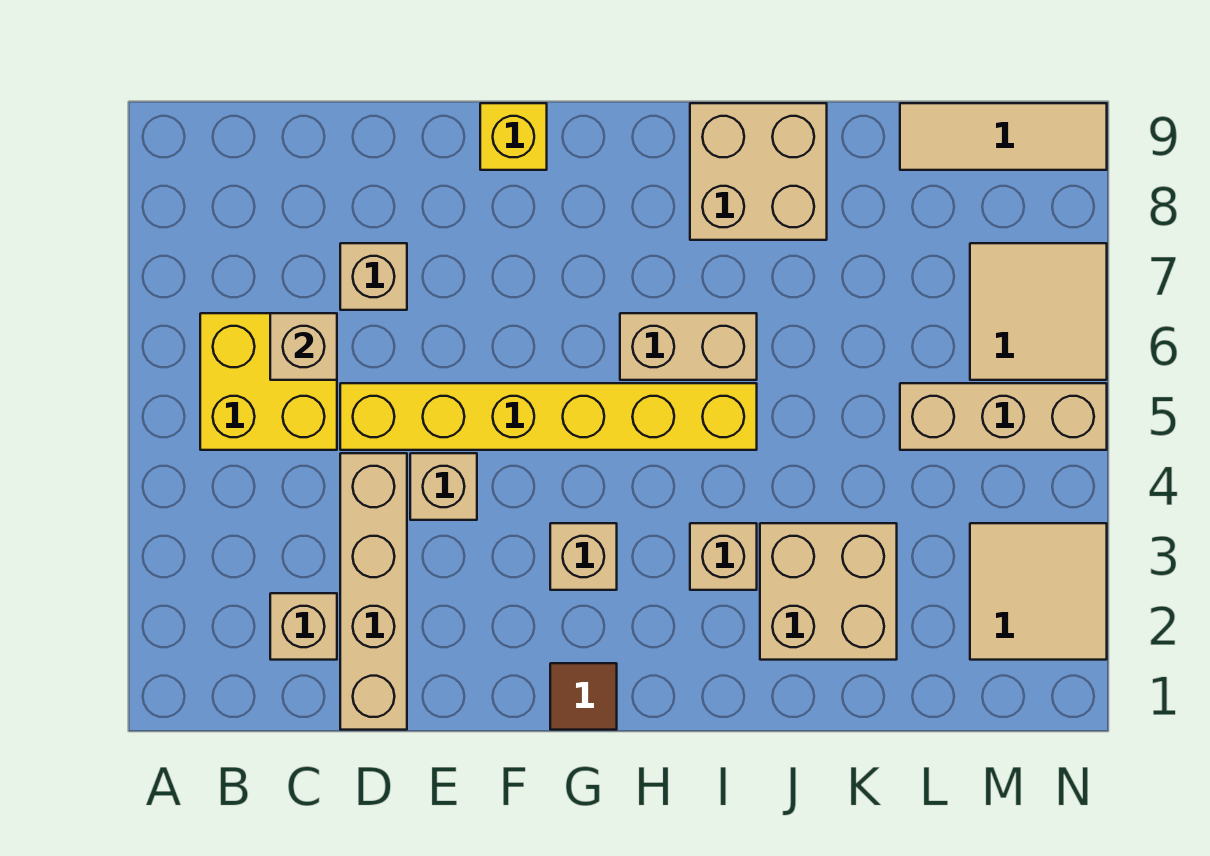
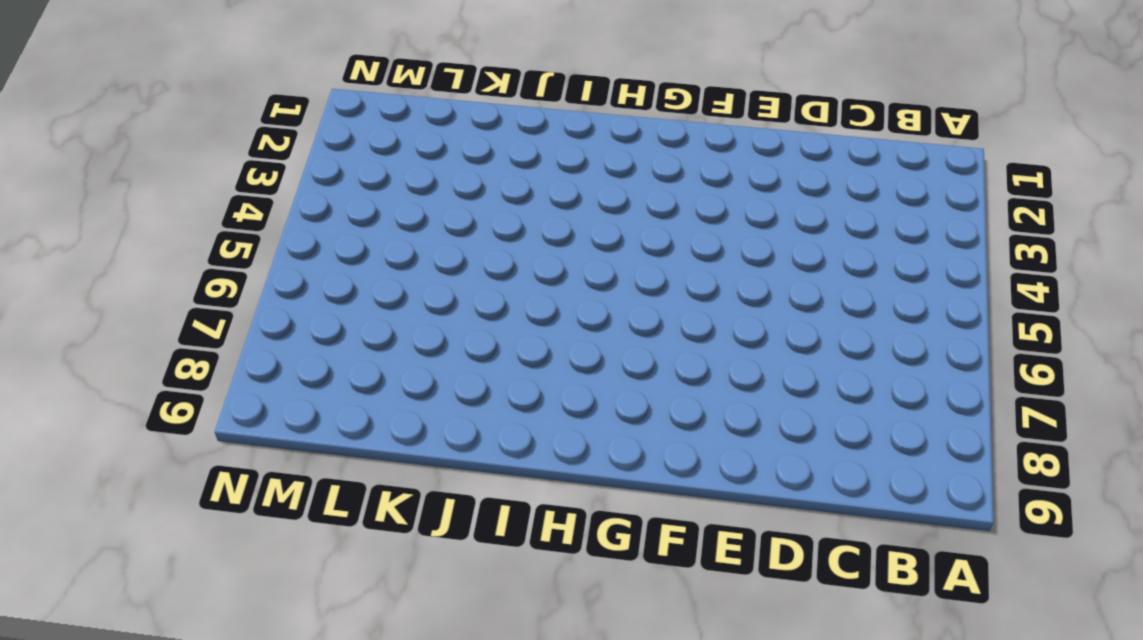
none -> yellow brick B5:C6 level 1
none -> tan brick C2 level 1
none -> tan brick D1:D4 level 1

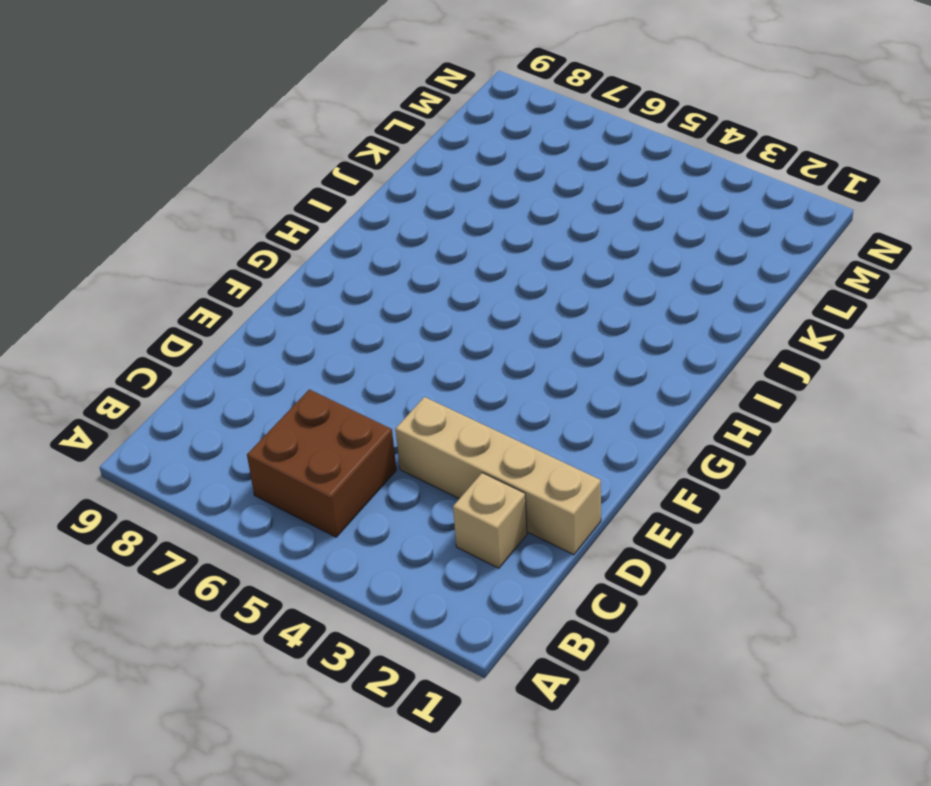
brown brick B5:C6 level 1 -> yellow brick B5:C6 level 1
none -> yellow brick D5:I5 level 1
none -> tan brick D7 level 1
none -> tan brick E4 level 1

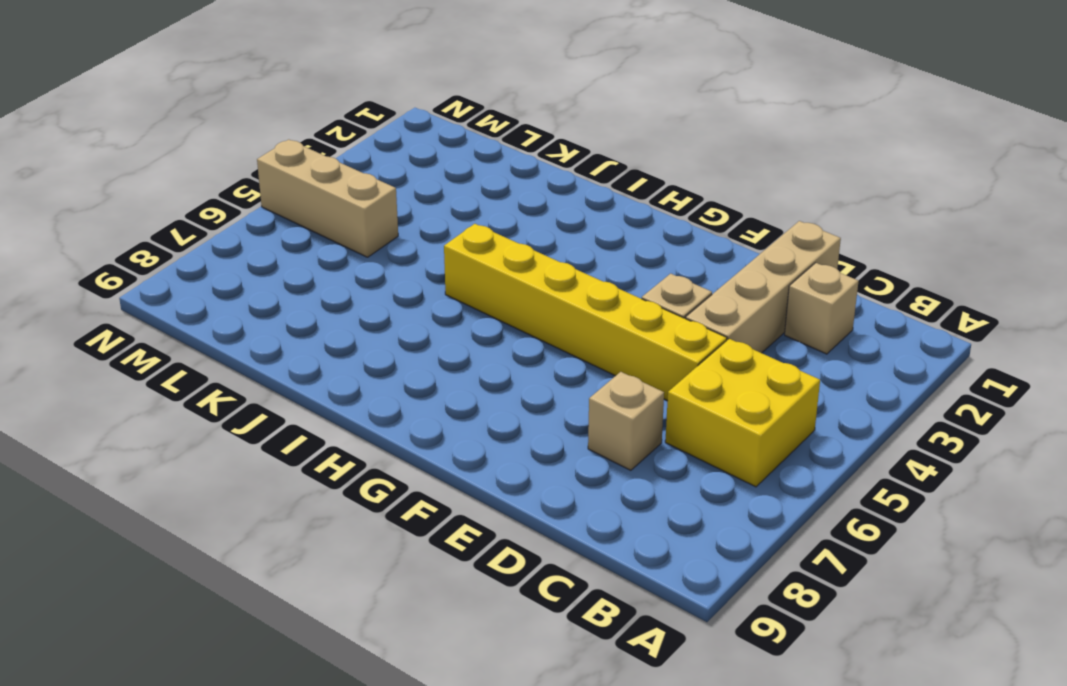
none -> yellow brick F9 level 1
none -> brown tile G1 level 1
none -> tan brick G3 level 1

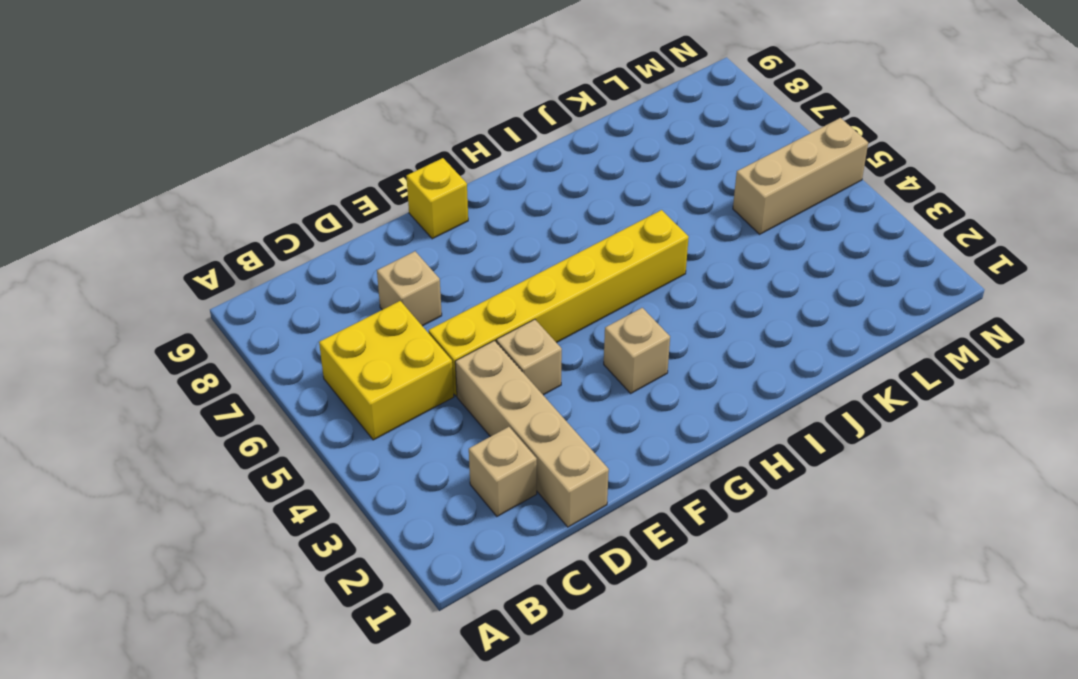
none -> brown tile G1 level 1
none -> tan brick H6:I6 level 1
none -> tan brick I3 level 1

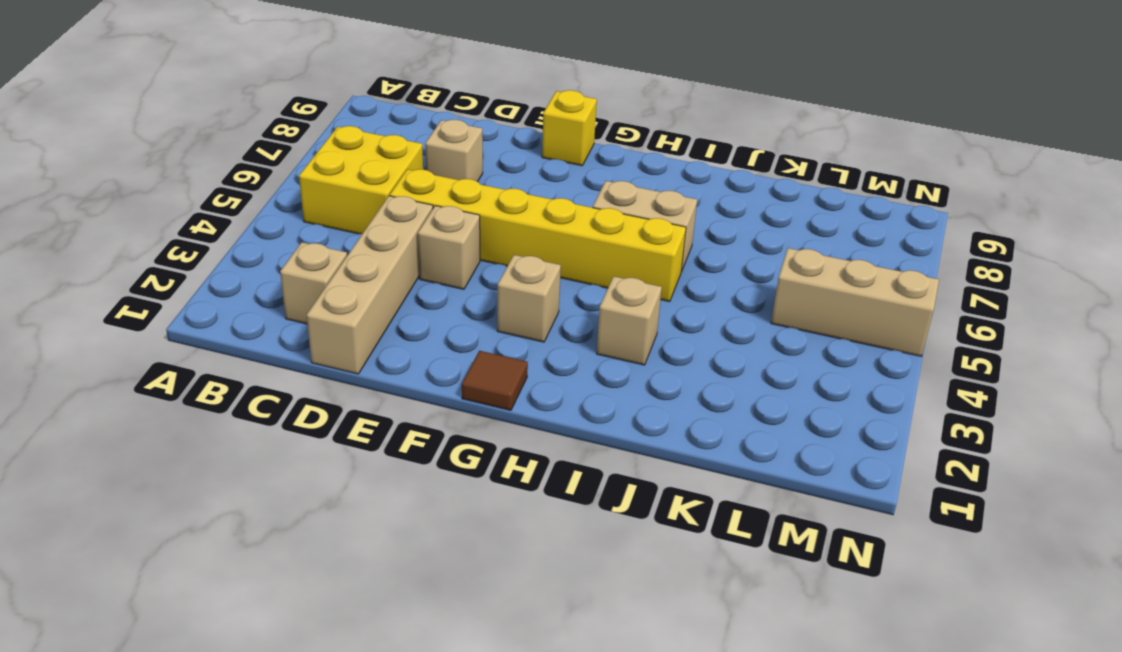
none -> tan brick I8:J9 level 1
none -> tan brick J2:K3 level 1
none -> tan tile L9:N9 level 1

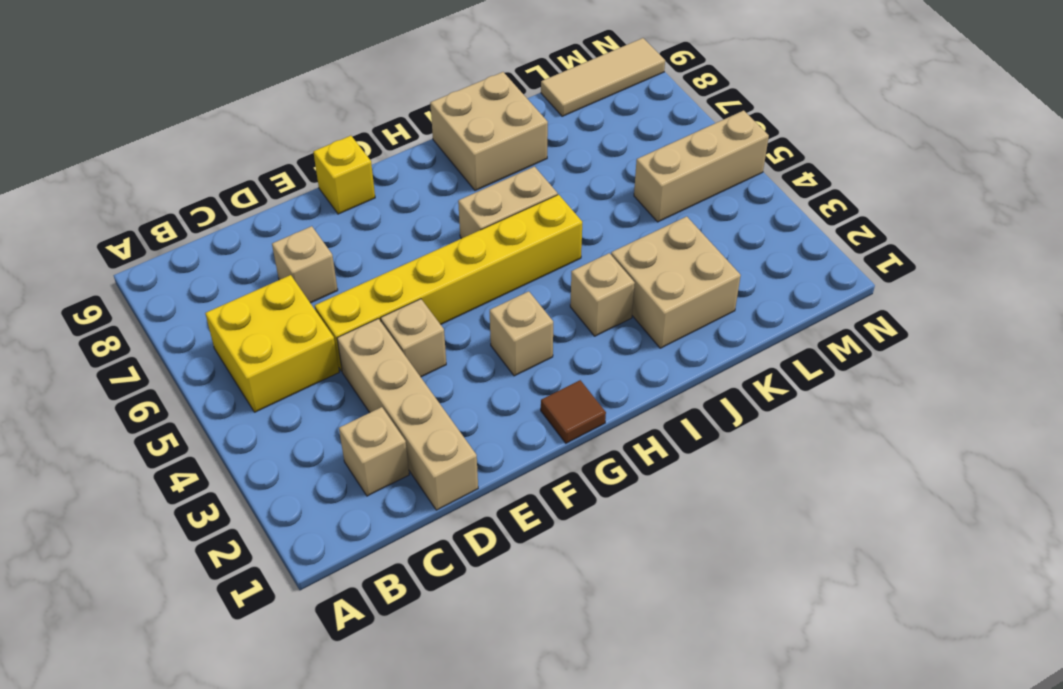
none -> tan tile M2:N3 level 1
none -> tan tile M6:N7 level 1
none -> tan brick C6 level 2

